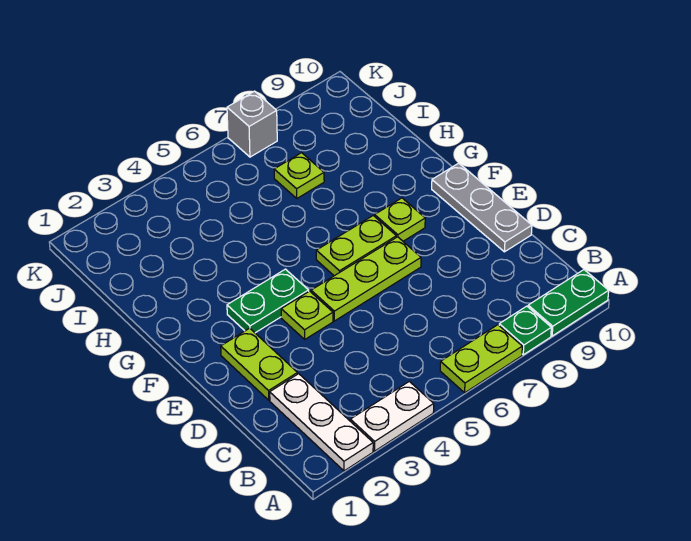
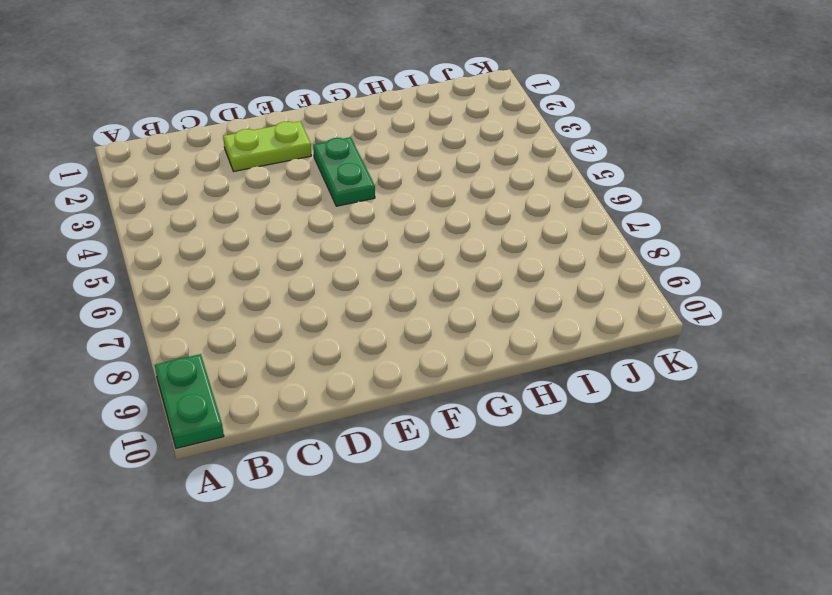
none -> white plate A2:C2 level 1
none -> white plate A3:A4 level 1
none -> lime plate A6:A7 level 1

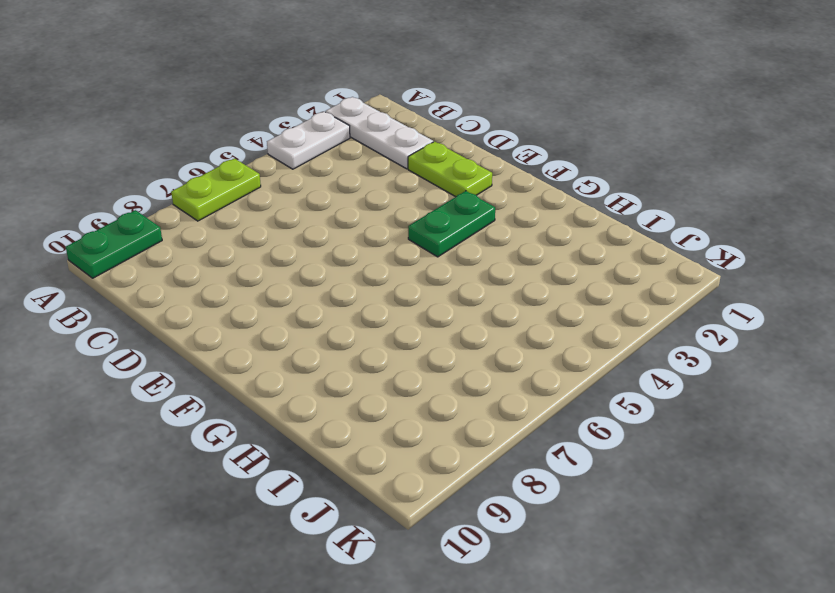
none -> green plate A8 level 1
none -> grey plate D10:F10 level 1
none -> lime plate E4 level 1

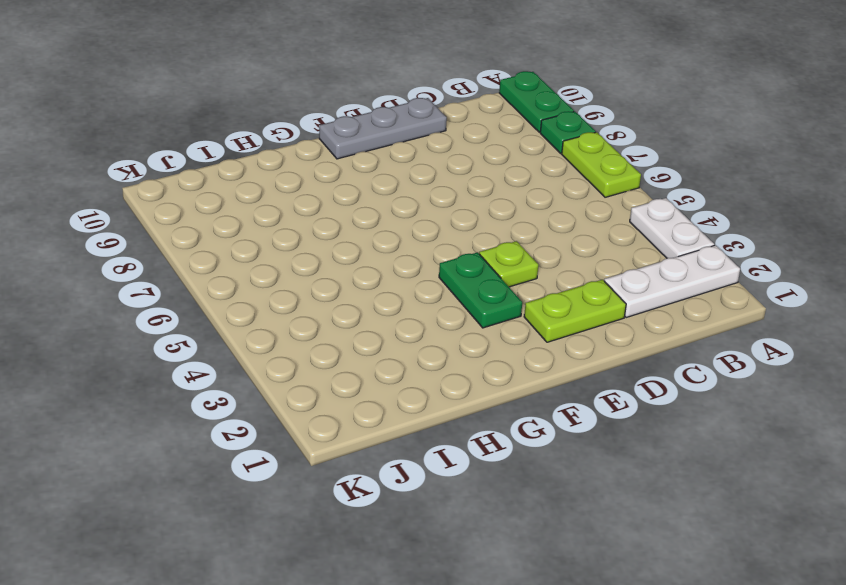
none -> lime plate E5:E7 level 1
none -> lime plate F6:F7 level 1
none -> lime plate F8 level 1

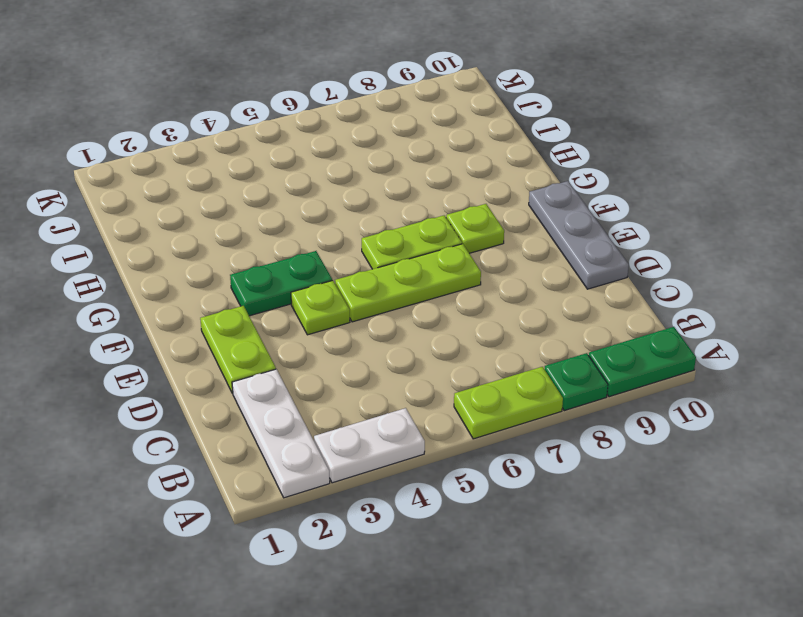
none -> lime plate I7 level 1
none -> grey brick K7 level 1

